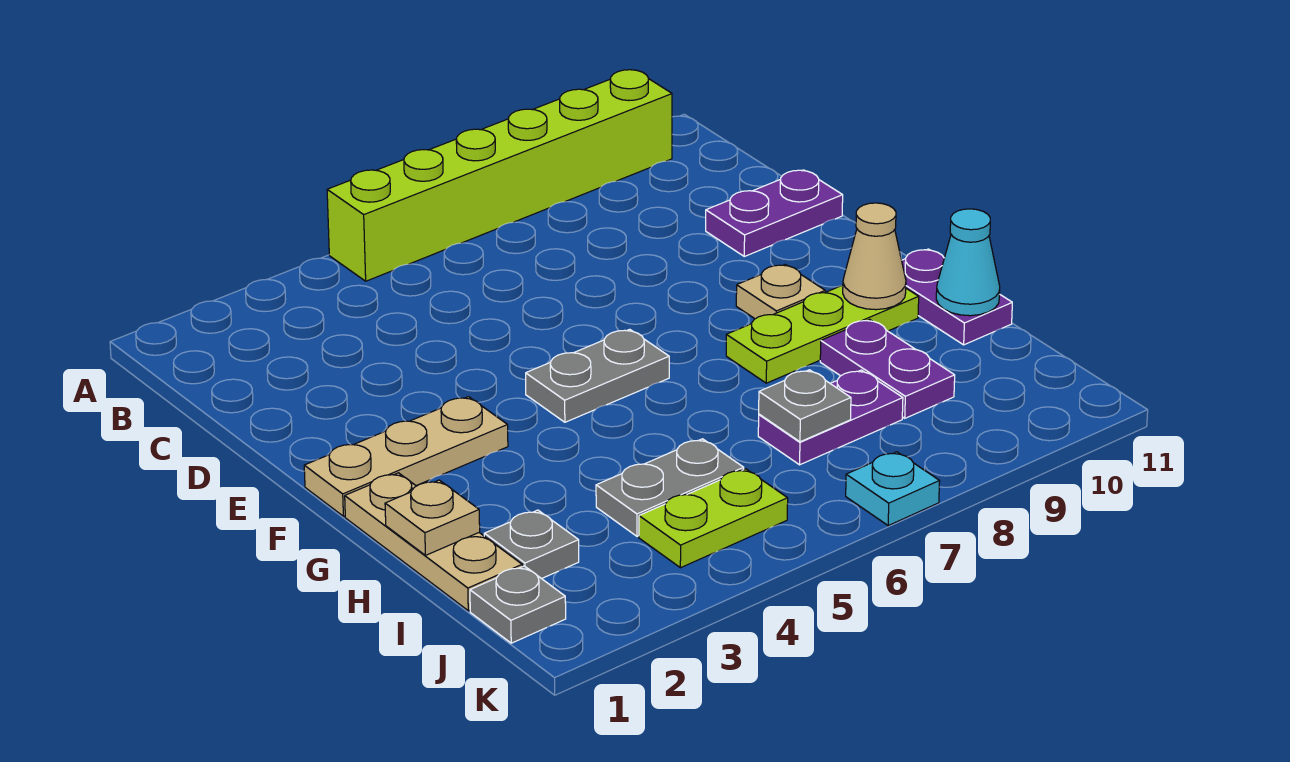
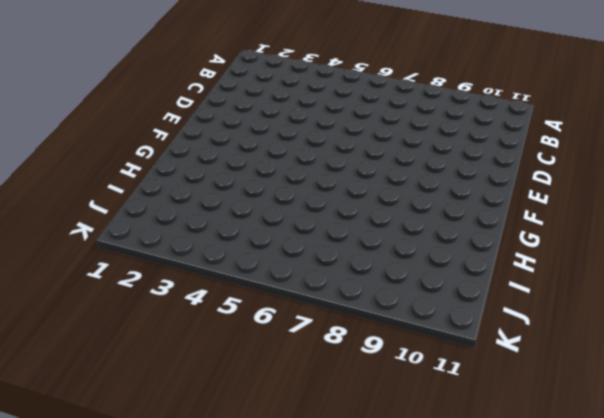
none -> lime brick A5:A10 level 1
none -> purple plate D10:D11 level 1
none -> tan plate F1:F3 level 1

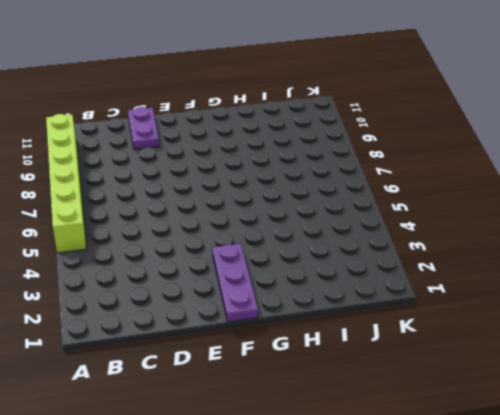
purple plate F1:F3 level 1 -> tan plate F1:F3 level 1
none -> grey plate F5:F6 level 1
none -> tan plate F9 level 1
none -> tan plate G1:I1 level 1

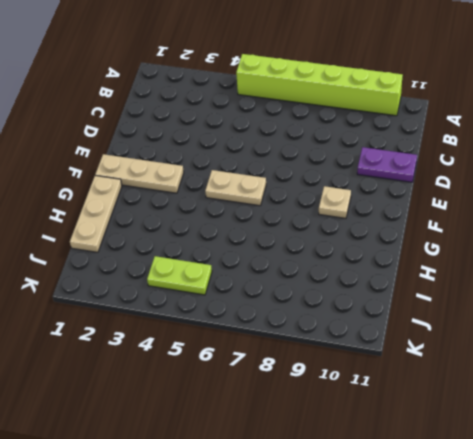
tan plate F5:F6 level 1 -> grey plate F5:F6 level 1
none -> lime plate G8:G10 level 1
none -> purple plate G11:H11 level 1
none -> purple plate H9:I9 level 1

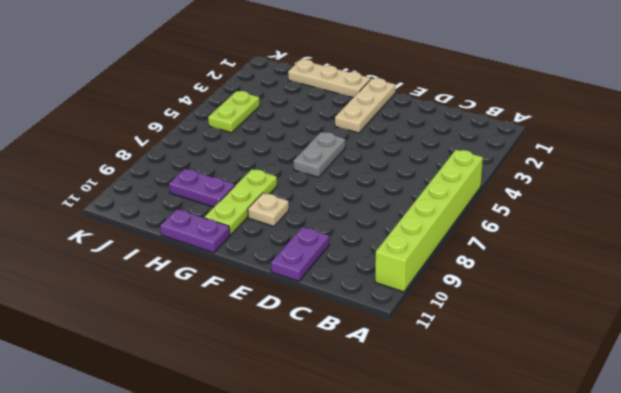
none -> grey plate I2 level 1
none -> grey plate I4:I5 level 1
none -> purple plate I7:I8 level 1

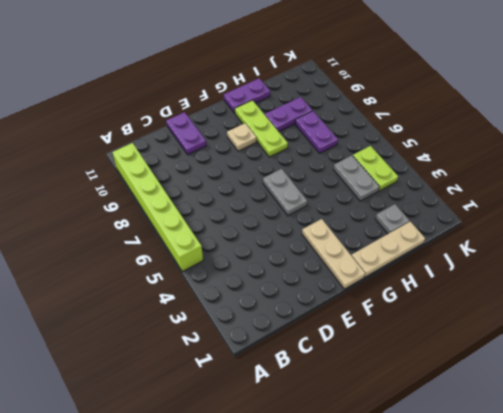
none -> grey plate J1 level 1
none -> cyan plate K7 level 1
none -> tan cone G10 level 2

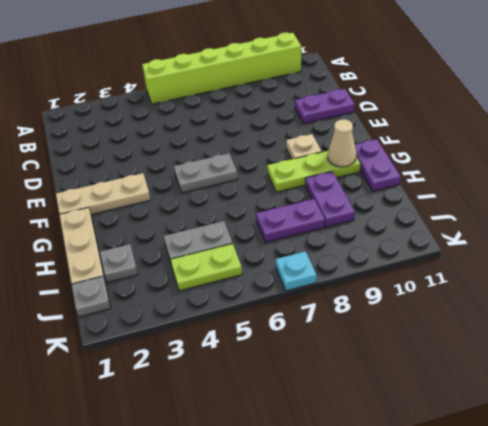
none -> tan plate H1 level 2
none -> cyan cone H11 level 2
none -> grey plate I7 level 2

